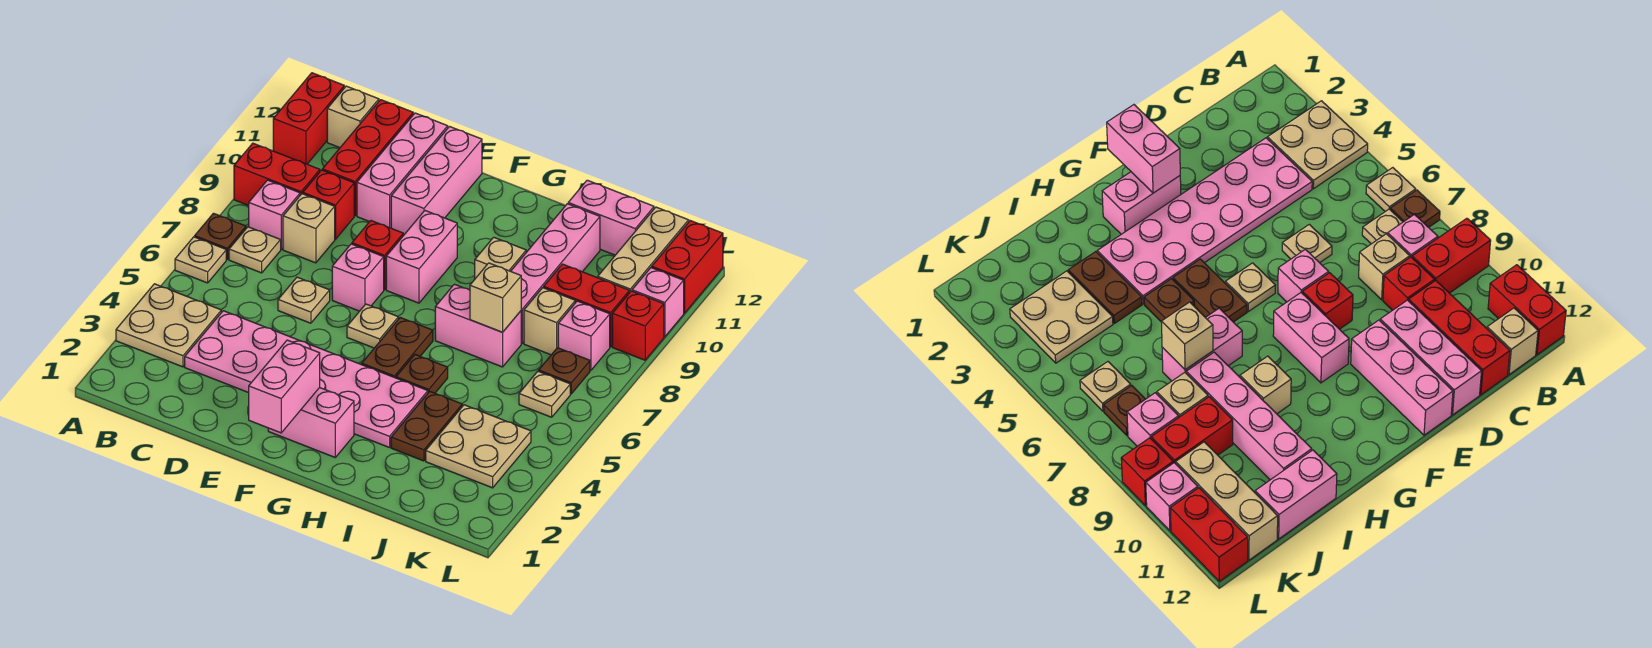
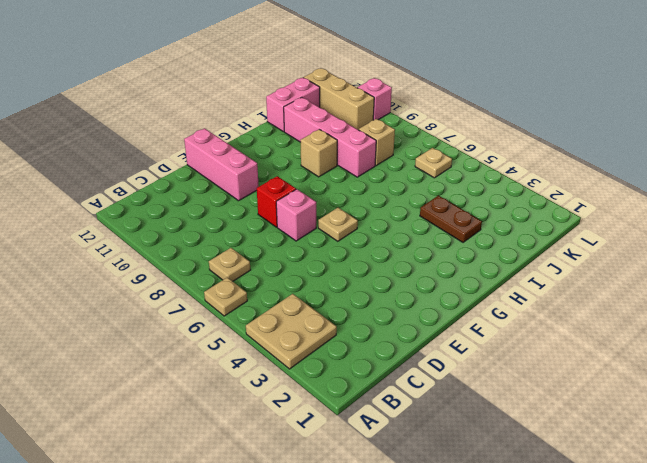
none -> brown plate A7 level 1
none -> red brick A9:B9 level 1
none -> red brick A11:A12 level 1
none -> pink brick B8 level 1

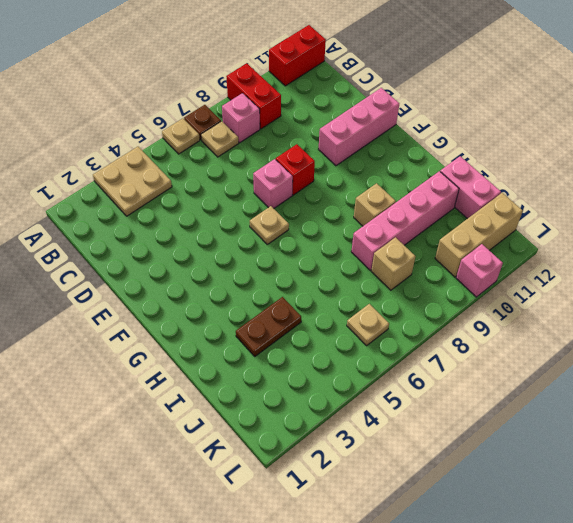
none -> tan brick B12 level 1
none -> pink plate C3:H4 level 1
none -> tan brick C8 level 1
none -> red brick C9 level 1

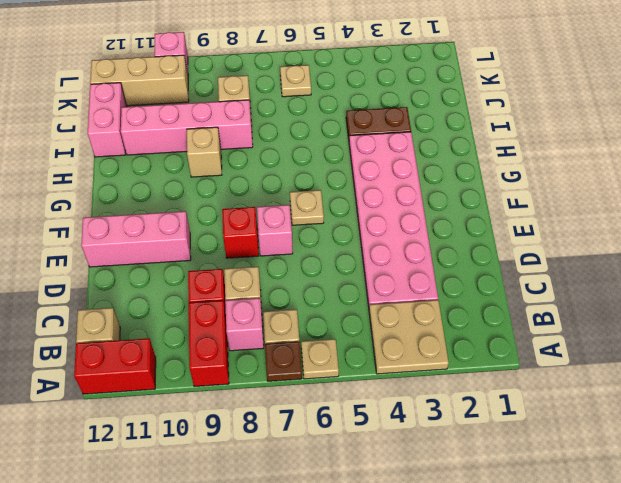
none -> red brick C10:C12 level 1
none -> tan plate D6 level 1
none -> pink brick D10:D12 level 1
none -> pink brick F2:G2 level 1

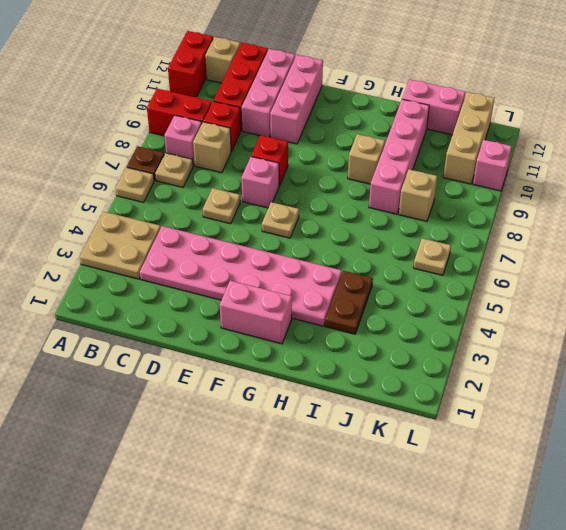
none -> pink brick F8:F9 level 1
none -> brown plate G5:G6 level 1
none -> brown plate H5 level 1
none -> pink brick H7:I7 level 1

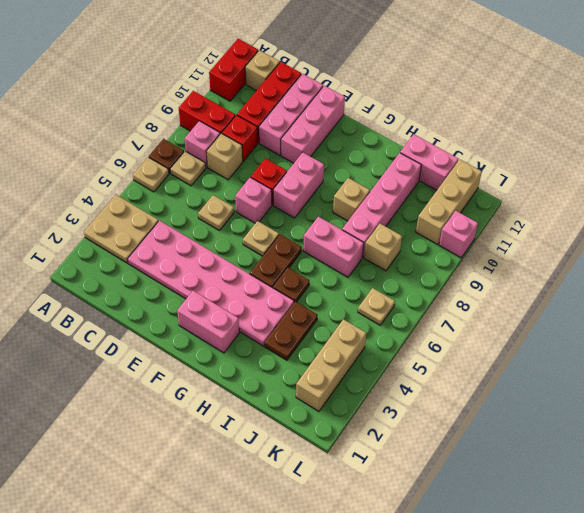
tan brick K2:K4 level 1 -> tan plate J3:K4 level 1
none -> red brick J9:K9 level 1
none -> brown plate K7 level 1
none -> pink brick K8 level 1
none -> red brick L9 level 1

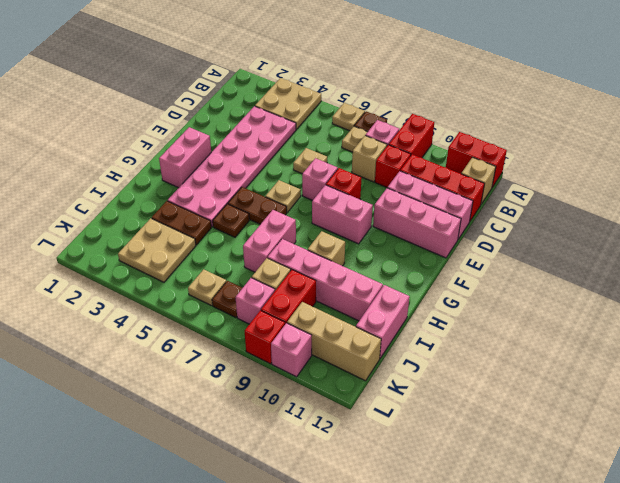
none -> red brick L11:L12 level 1
none -> pink brick F1:F2 level 2
none -> tan brick I7 level 2

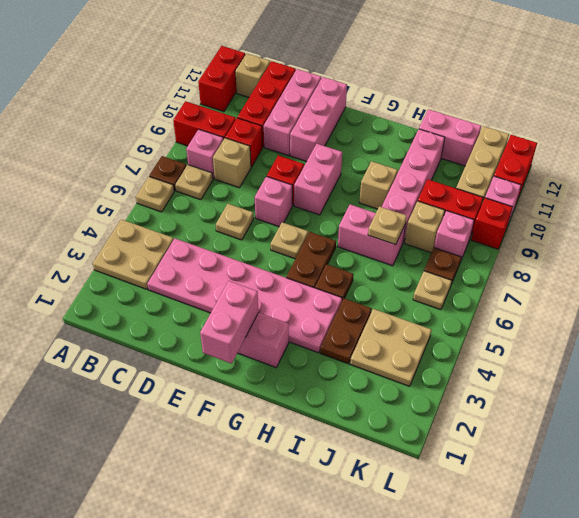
tan plate I7 level 2 -> tan brick I7 level 2

